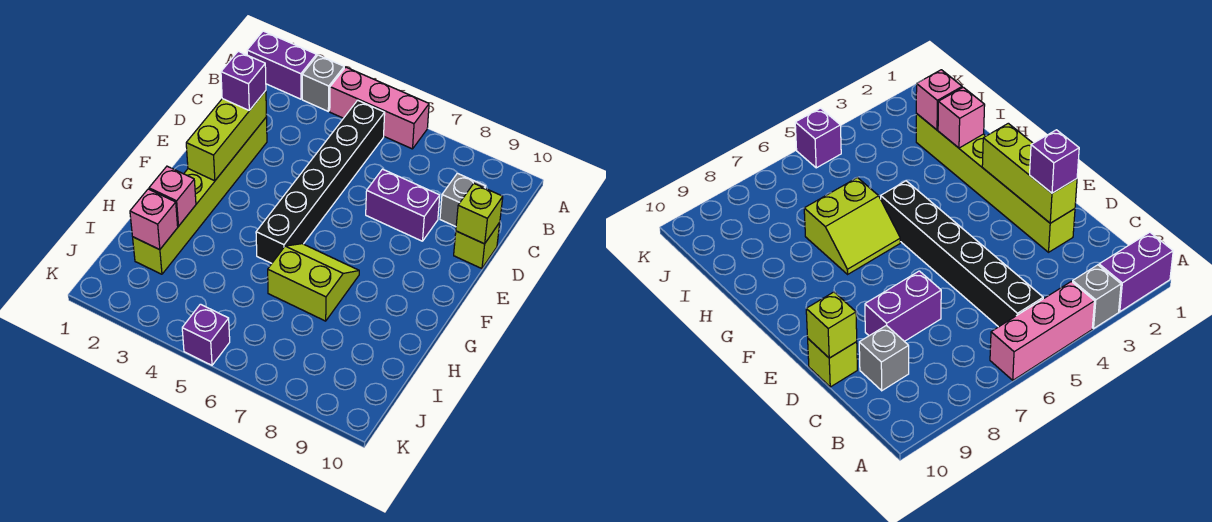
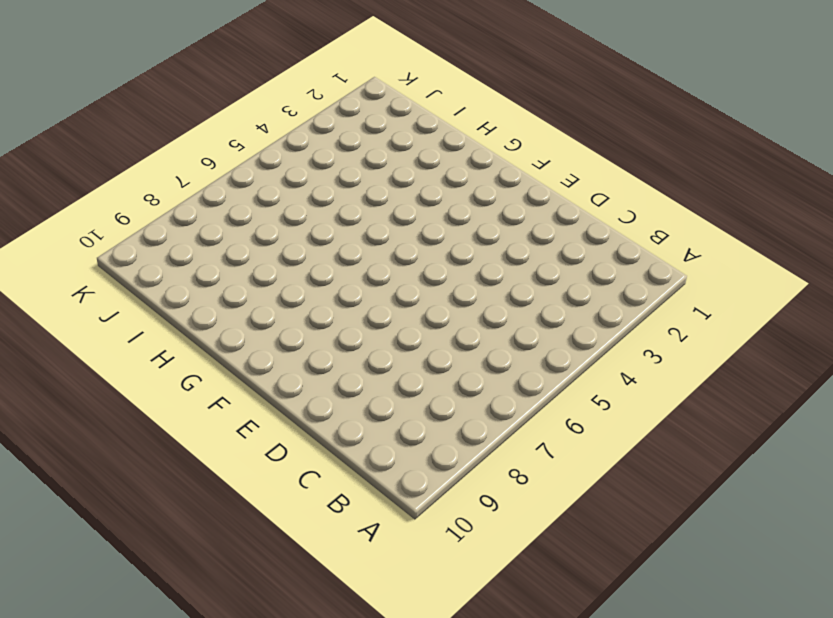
none -> purple brick A1:A2 level 1
none -> grey brick A3 level 1
none -> pink brick A4:A6 level 1

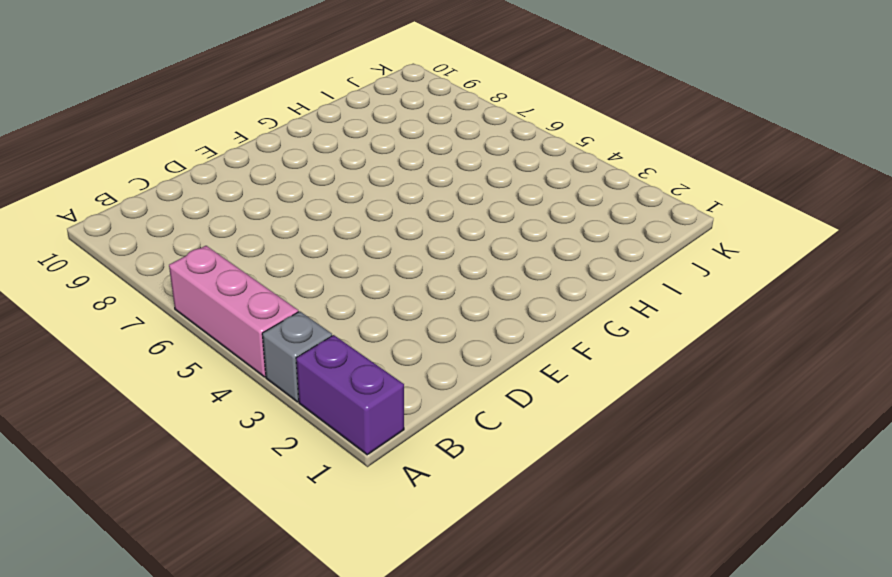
none -> black brick B5:G5 level 1
none -> grey brick C9 level 1
none -> lime brick D2:I2 level 1

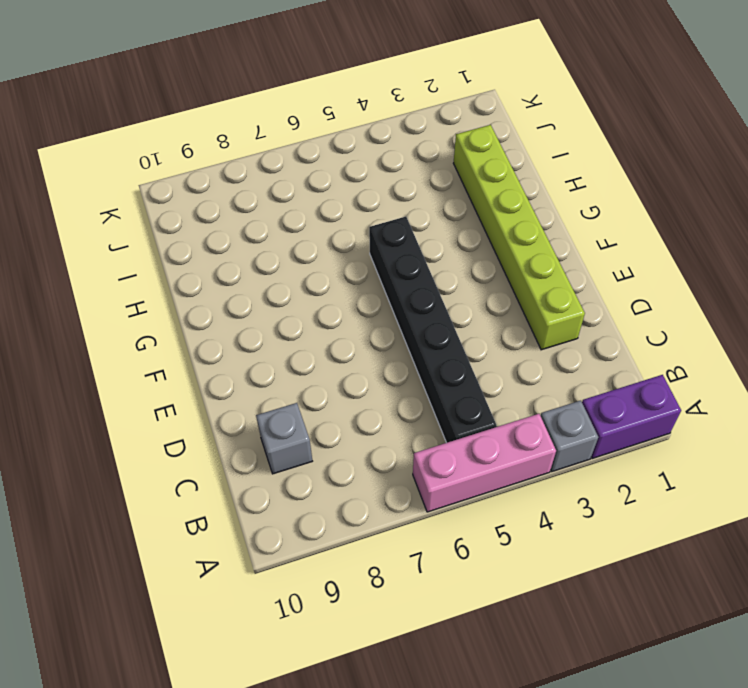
none -> purple brick D7:D8 level 1
none -> lime brick D10 level 1
none -> lime slope G6:H7 level 1 top H

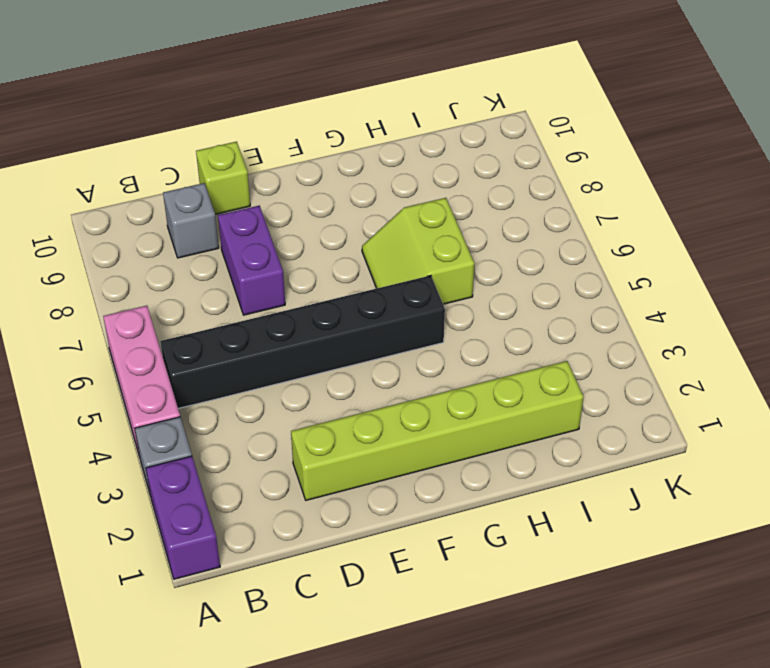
none -> purple brick K5 level 1
none -> lime brick D2:F2 level 2
none -> lime brick D10 level 2

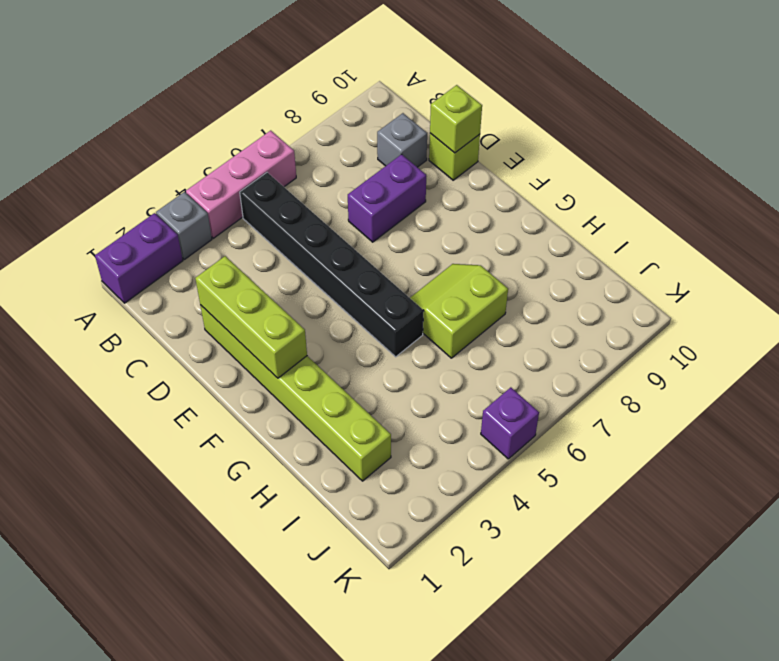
none -> pink brick H2 level 2
none -> pink brick I2 level 2
none -> purple brick D2 level 3

